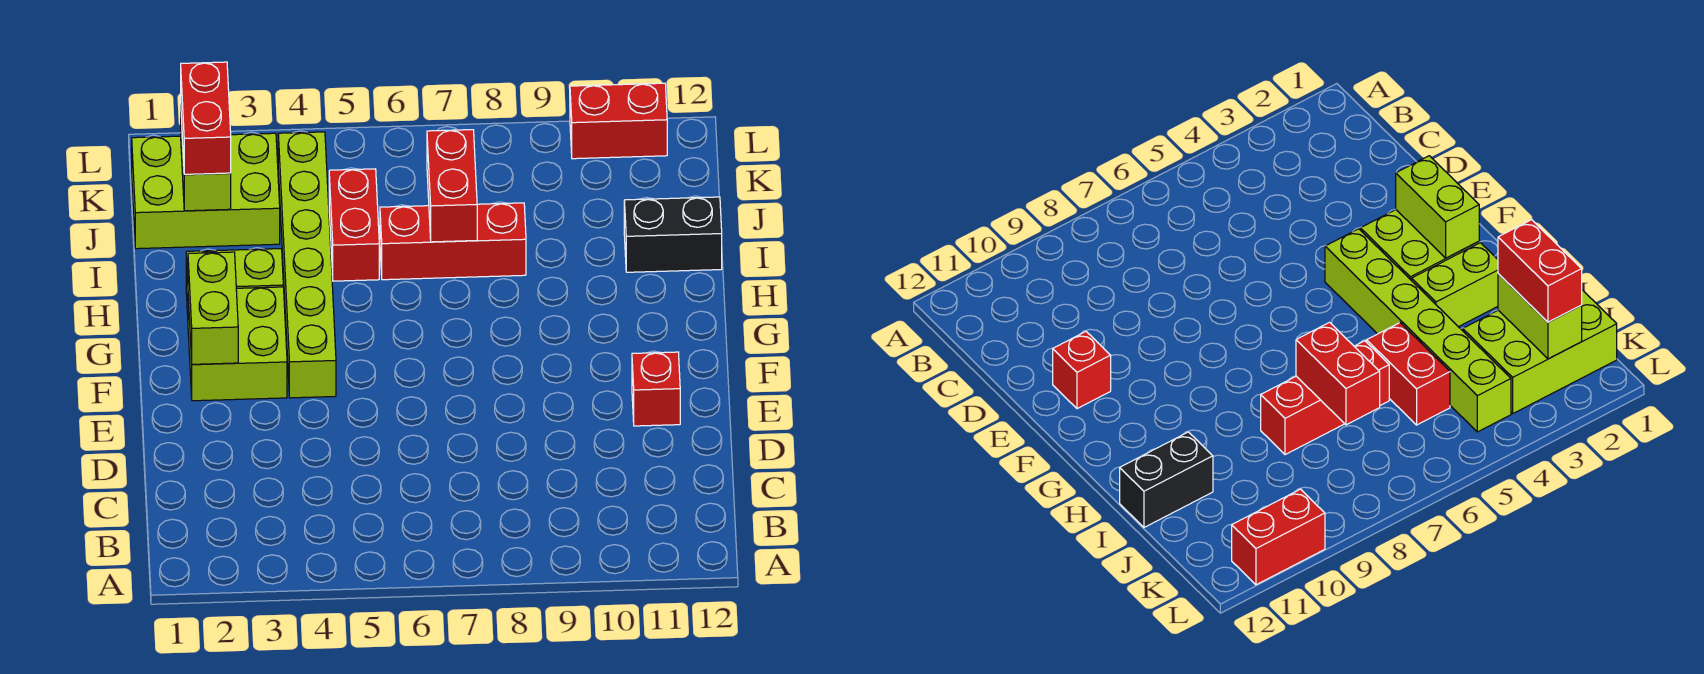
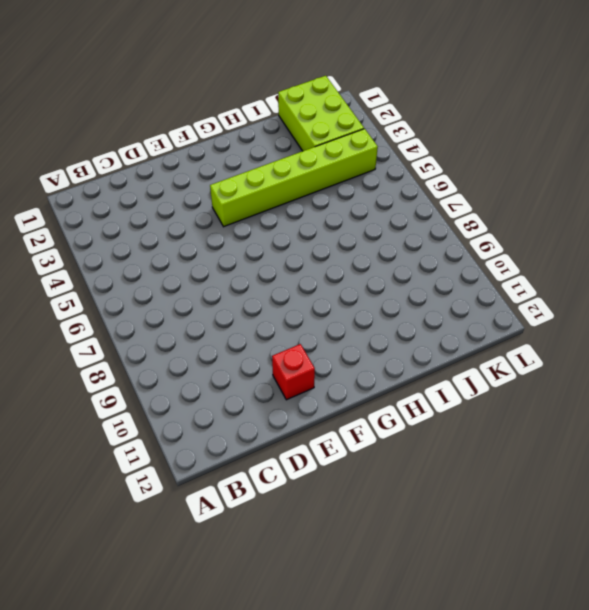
none -> lime brick F2:G3 level 1
none -> lime brick H2:H3 level 1
none -> red brick I5:J5 level 1

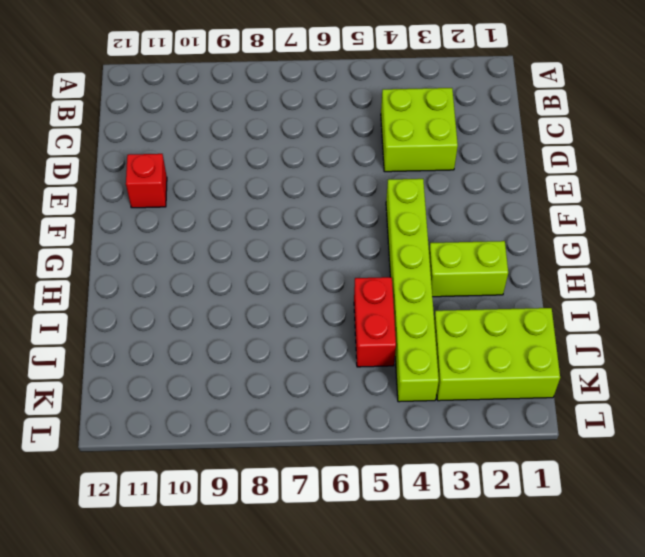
lime brick C3:D4 level 1 -> lime brick F2:G3 level 1
none -> red brick I6:I8 level 1
none -> black brick I11:I12 level 1
none -> red brick L10:L11 level 1

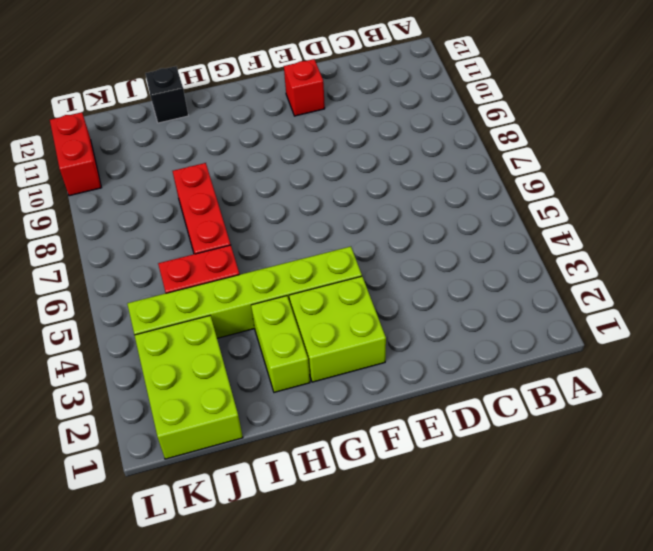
black brick I12 level 1 -> black brick I11:I12 level 1
none -> lime brick F2:G2 level 2
none -> red brick I7:J7 level 2
none -> lime brick J2:K2 level 2

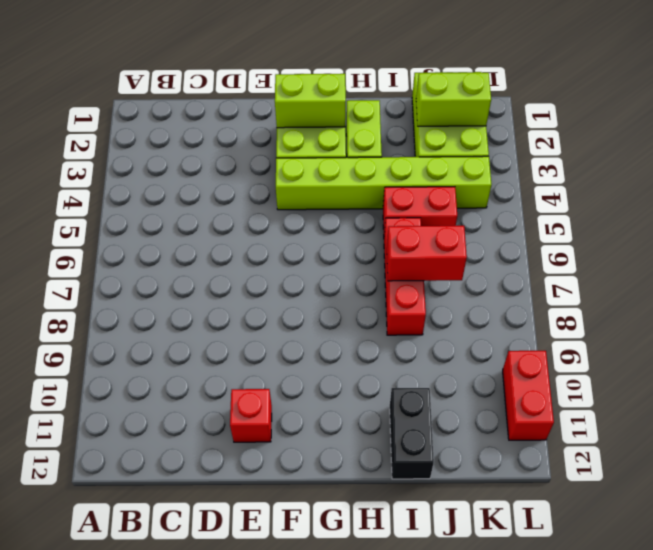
none -> red brick J2:K2 level 3

